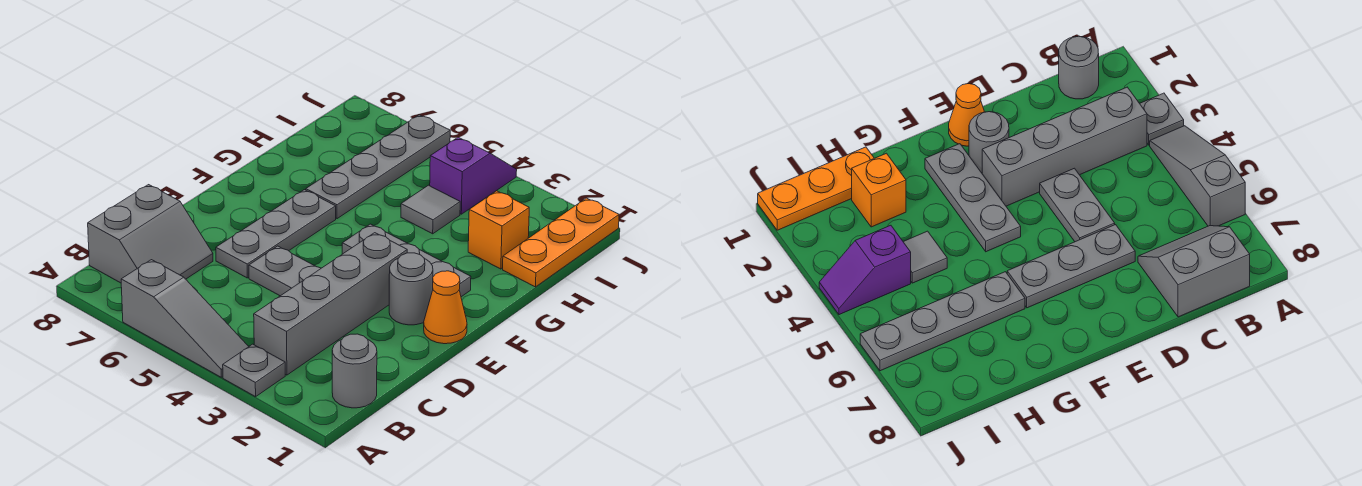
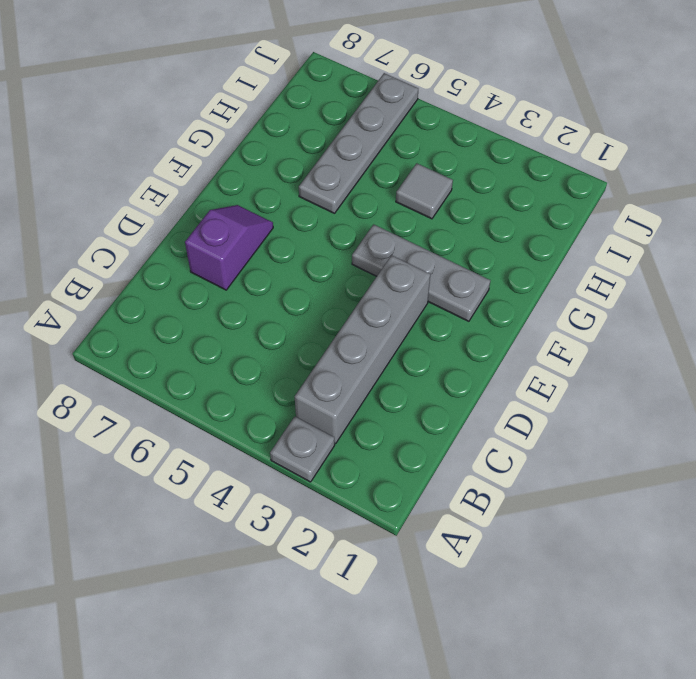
purple slope D7:E7 level 1 top D -> purple slope I4:J4 level 1 top I
none -> grey slope A4:A6 level 1 top 6
none -> grey round brick B1 level 1
none -> grey slope B7:C8 level 1 top 8

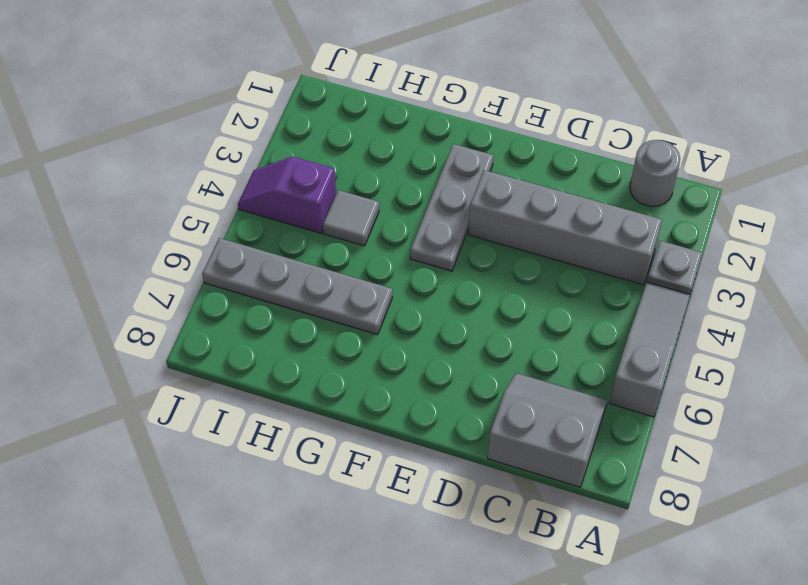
none -> grey plate D4:D5 level 1
none -> grey plate D6:F6 level 1
none -> orange cone E1 level 1

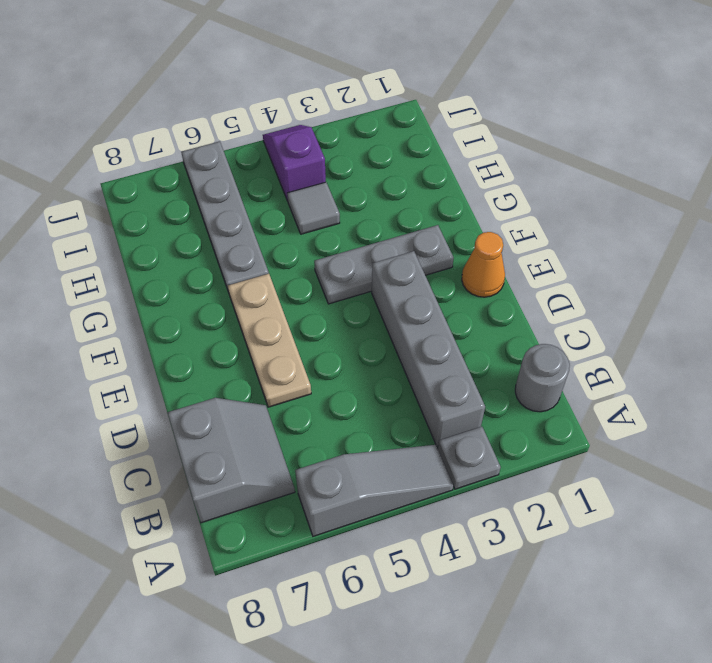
tan plate D6:F6 level 1 -> grey plate D6:F6 level 1
none -> grey plate D4:D5 level 1
none -> grey round brick E2 level 1
none -> orange plate H1:J1 level 1

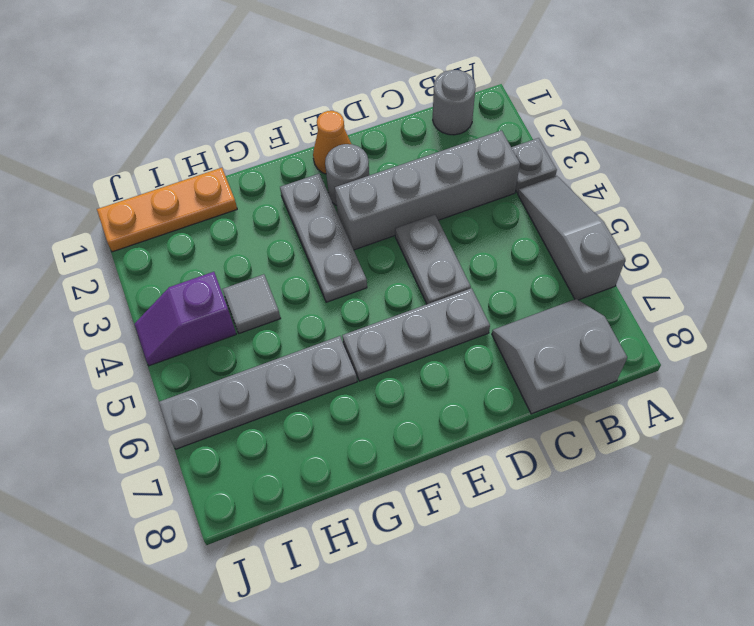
none -> orange brick H2 level 1

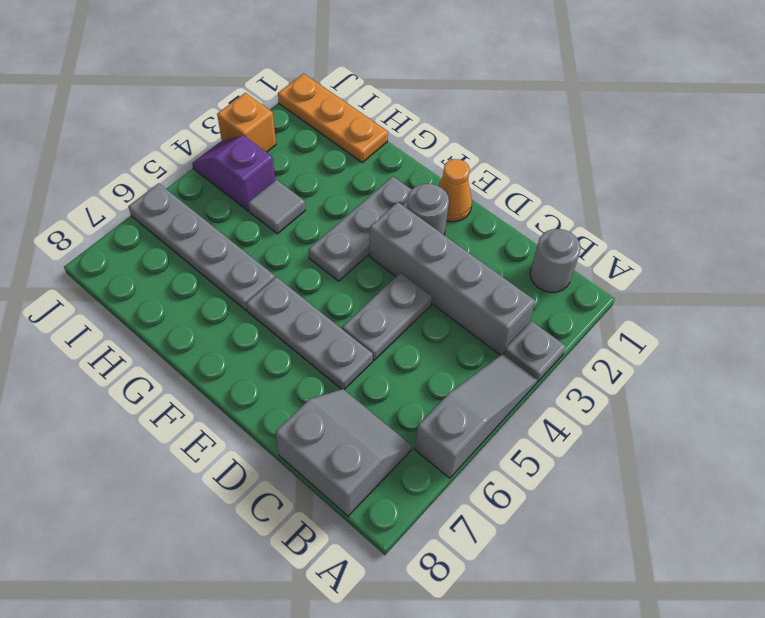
orange brick J3 level 1 -> orange brick H2 level 1

